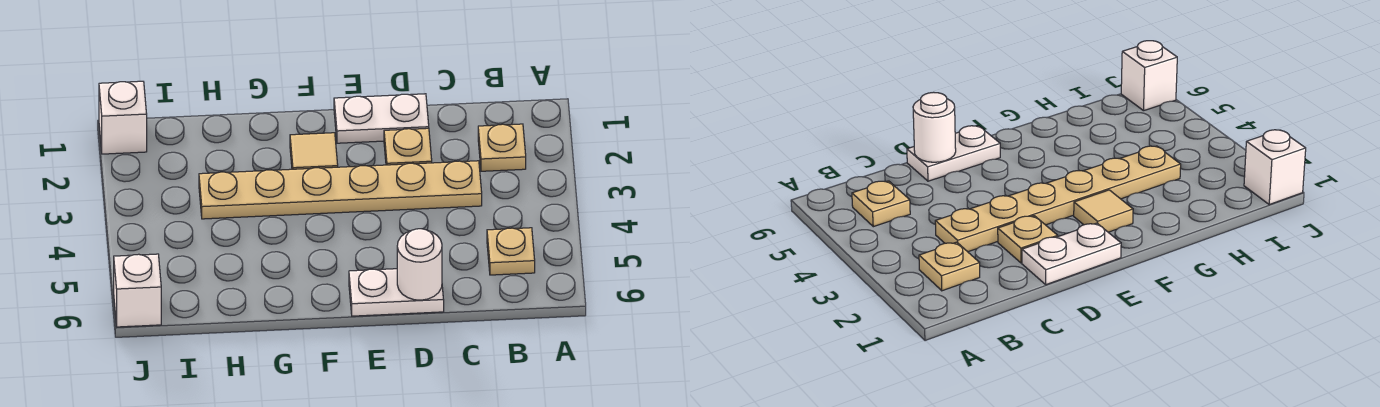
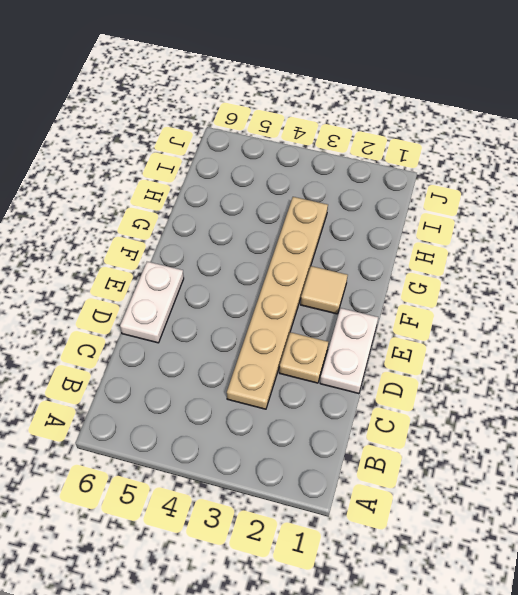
none -> tan plate B2 level 1
none -> tan plate B5 level 1

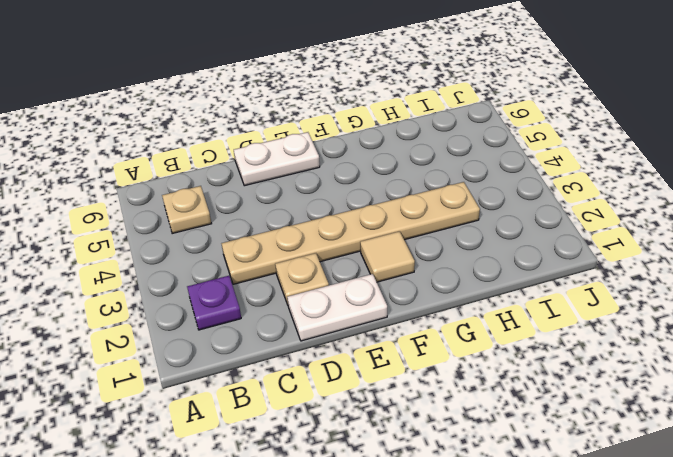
purple plate B2 level 1 -> tan plate B2 level 1
none -> white brick J1 level 1
none -> white brick J6 level 1

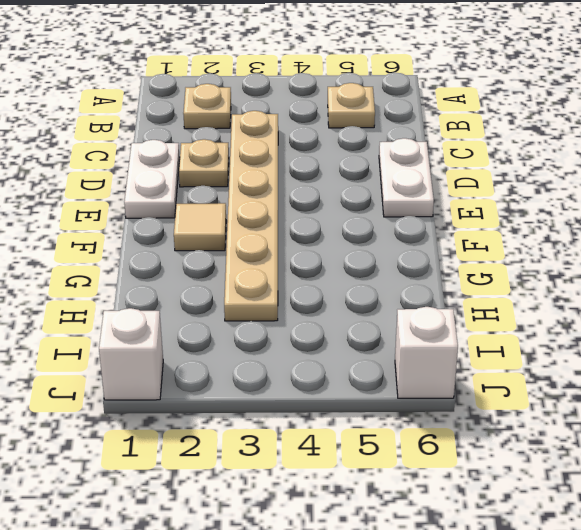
none -> white round brick D6 level 2

